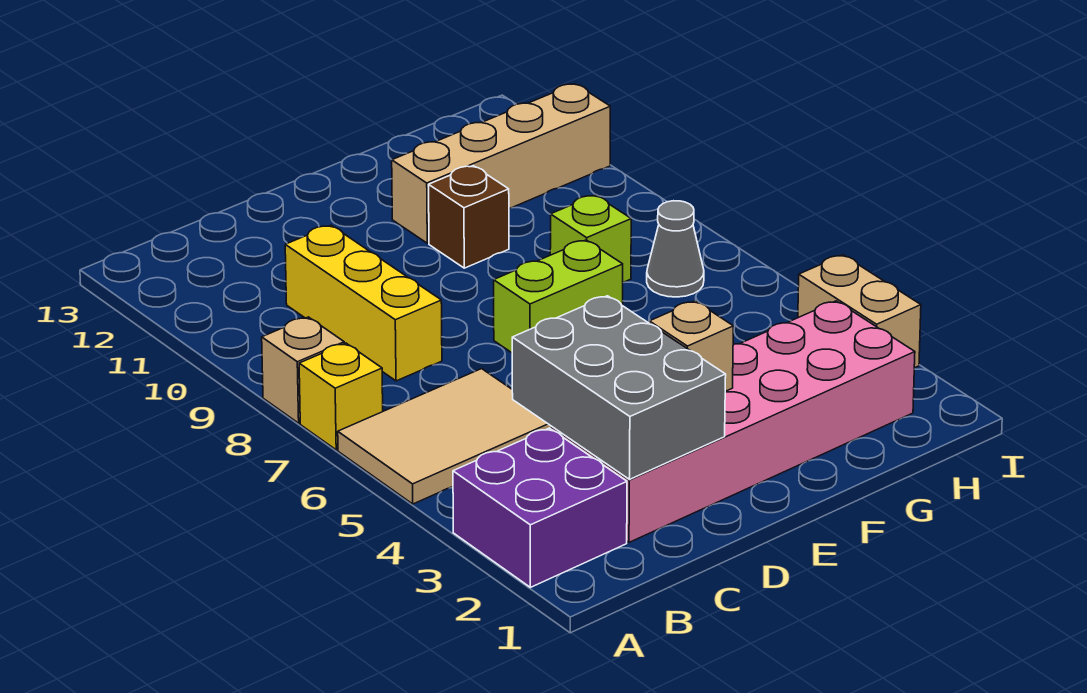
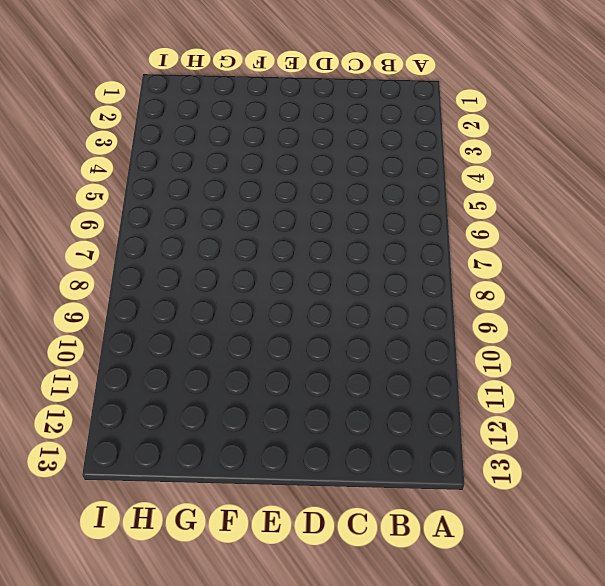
none -> purple brick A2:B3 level 1
none -> tan tile A5:C6 level 1
none -> yellow brick A7 level 1

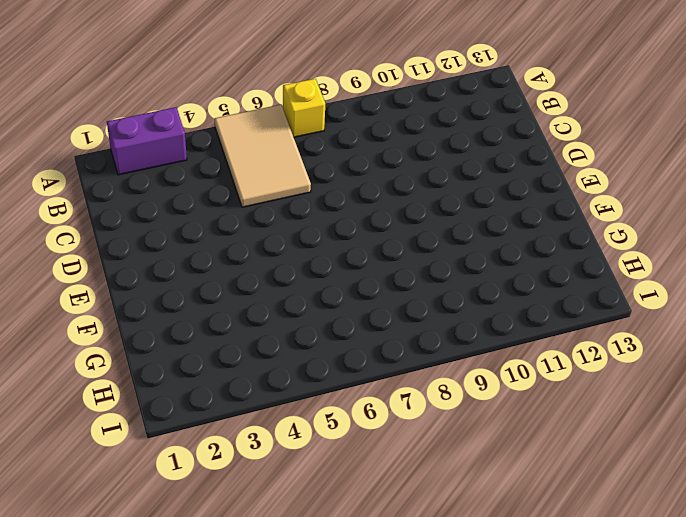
purple brick A2:A3 level 1 -> purple brick A2:B3 level 1
none -> tan brick A8 level 1
none -> pink brick C2:H3 level 1
none -> yellow brick C8:C10 level 1

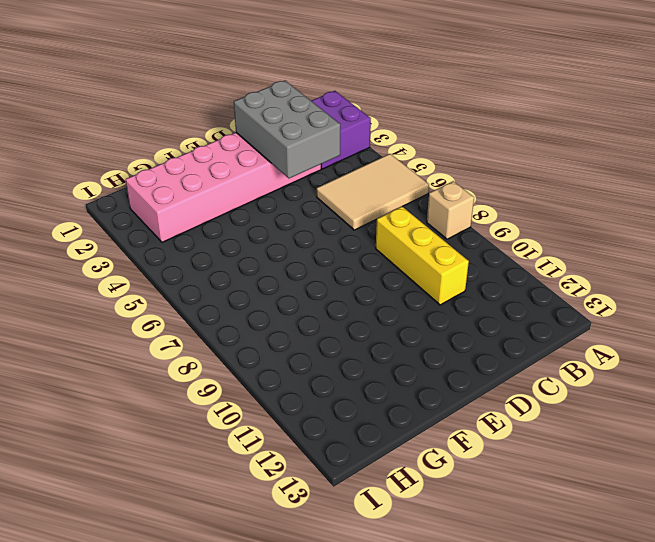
none -> yellow brick A7 level 1
none -> lime brick E7:F7 level 1
none -> brown brick F10 level 1

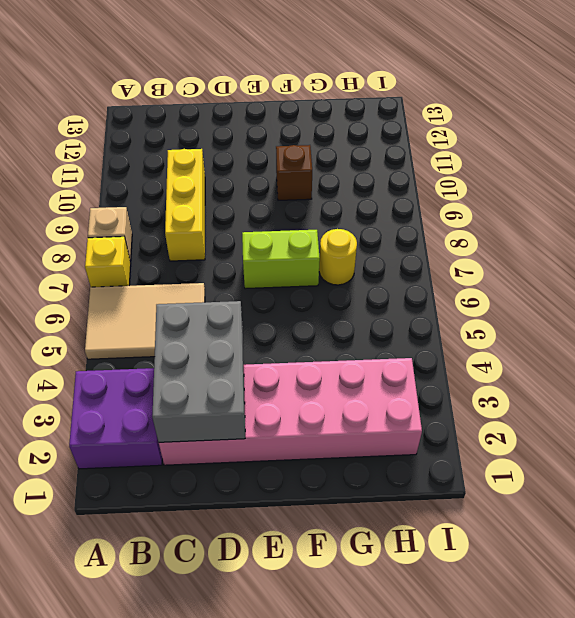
yellow round brick G7 level 1 -> none
none -> tan brick F11:I11 level 1
none -> lime brick G8 level 1
none -> grey cone H7 level 1

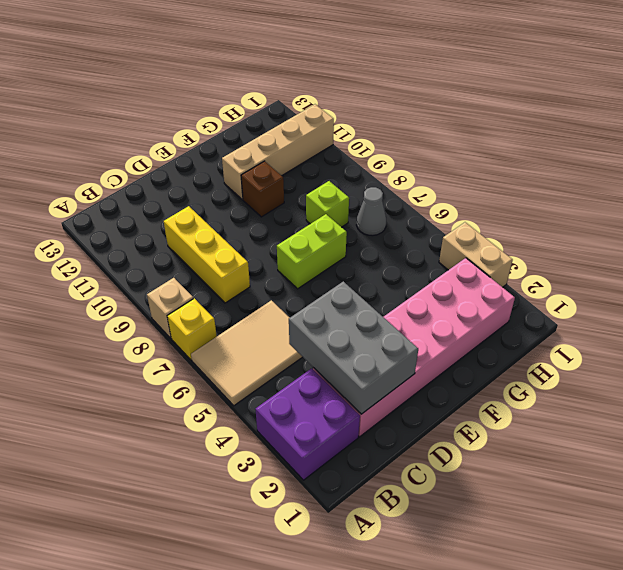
none -> tan brick E3 level 2

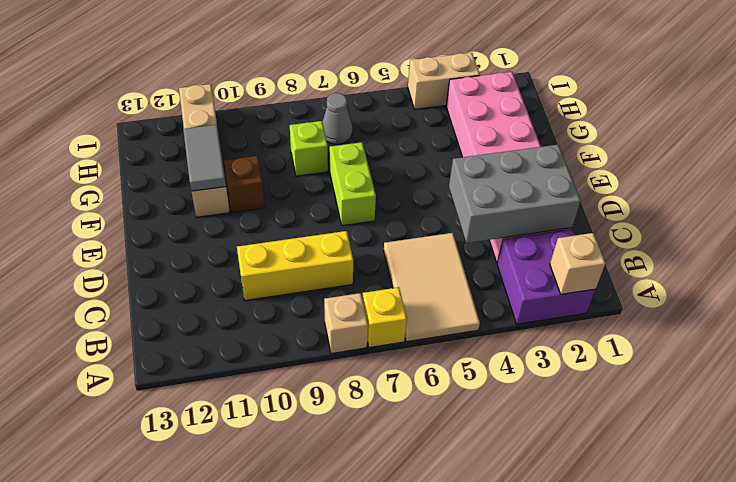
tan brick A2 level 2 -> tan brick E3 level 2
grey tile F11:G11 level 2 -> none

